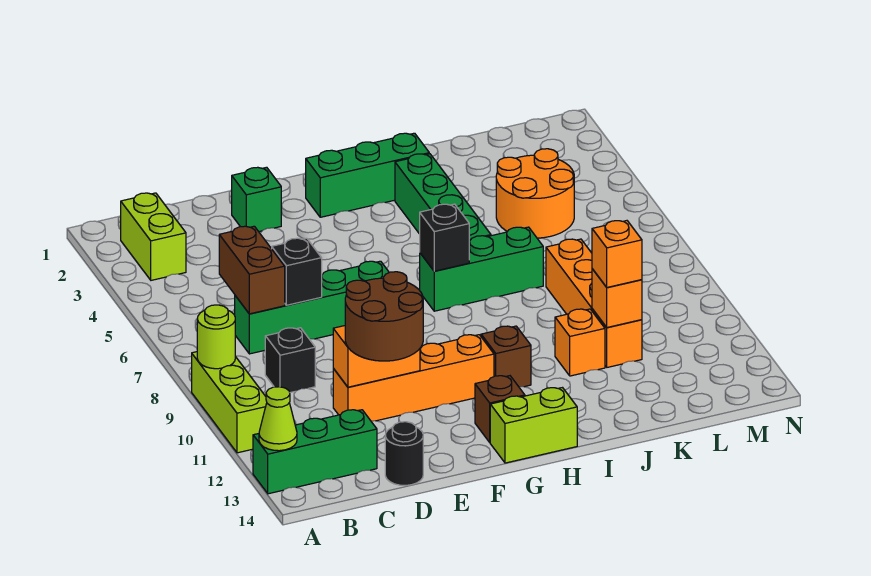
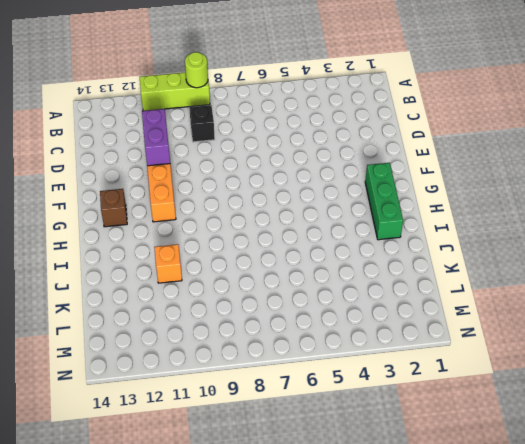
purple brick D11:E11 level 2 -> orange brick D11:E11 level 2
none -> green brick A13:C13 level 1
none -> lime brick B2:B3 level 1
none -> green brick C7:F7 level 1

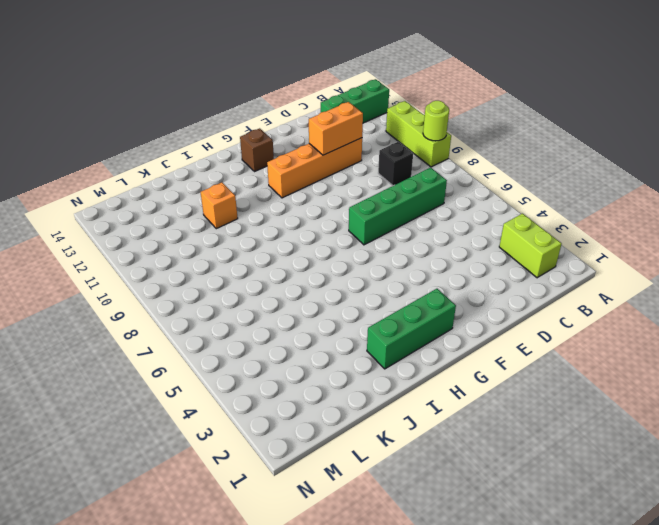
none -> black round brick D14 level 1
none -> green brick E2 level 1
none -> lime brick G14:H14 level 1

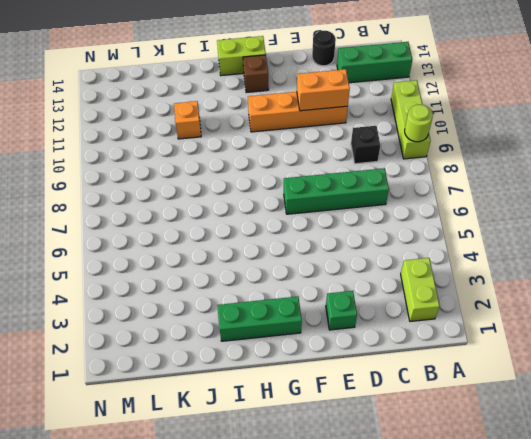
none -> green brick H7:J7 level 1
none -> brown brick H11 level 1
none -> green brick I3:I6 level 1

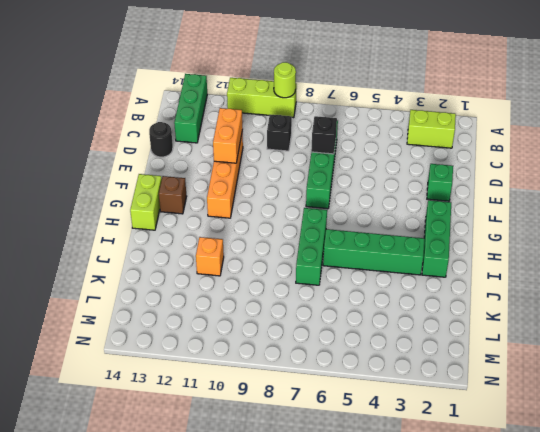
none -> brown brick H11 level 1
none -> orange round brick K4:L5 level 1
none -> orange brick K8:K11 level 1

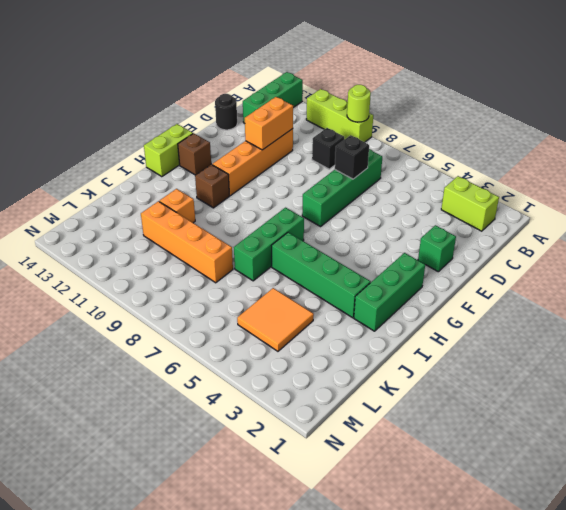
orange tile K4:L5 level 1 -> orange round brick K4:L5 level 1
none -> lime cone A13 level 2
none -> brown brick C6:C7 level 2
none -> black brick H7 level 2

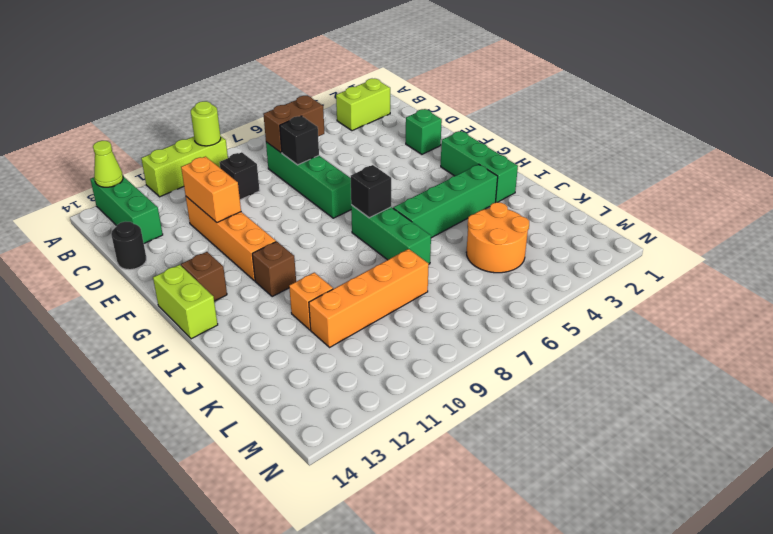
none -> orange brick K11 level 2
none -> brown round brick D11:E12 level 3
none -> orange brick K11 level 3

